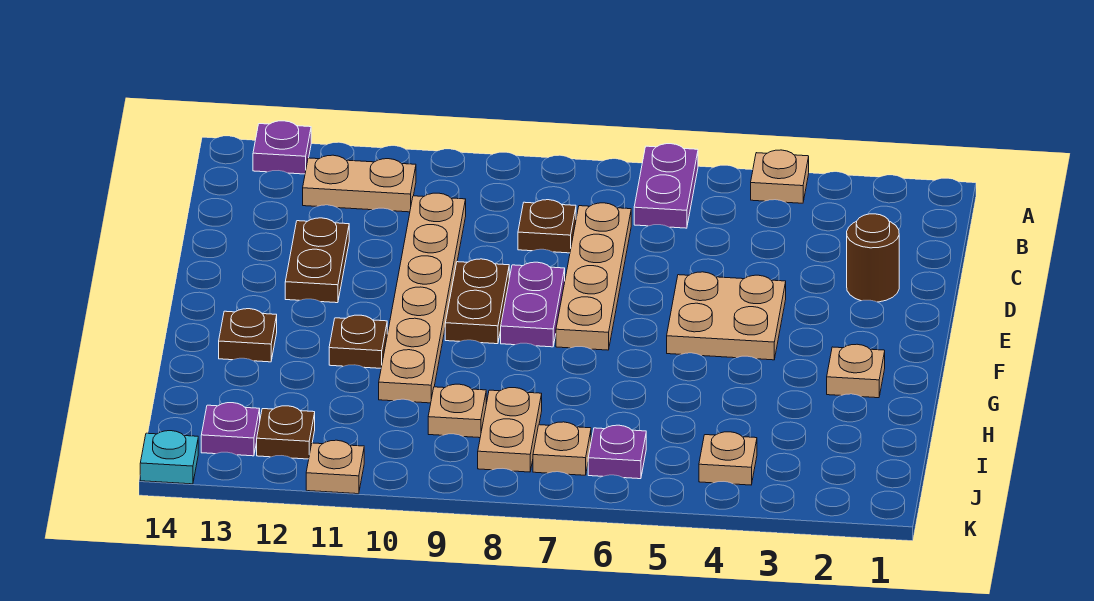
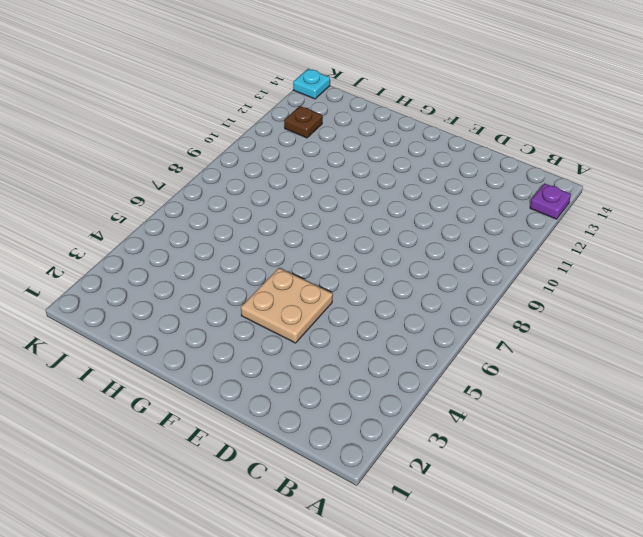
none -> tan plate A4 level 1
none -> purple plate A6:B6 level 1
none -> tan plate B11:B12 level 1

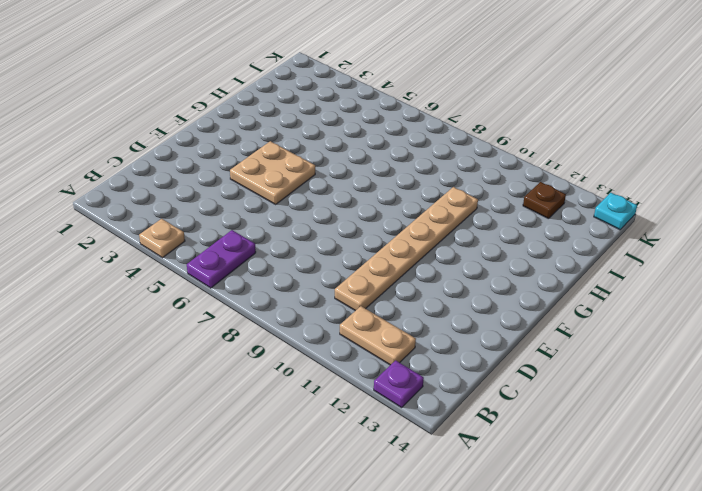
none -> tan plate C7:F7 level 1
none -> brown plate C8 level 1
none -> brown round brick D2 level 1

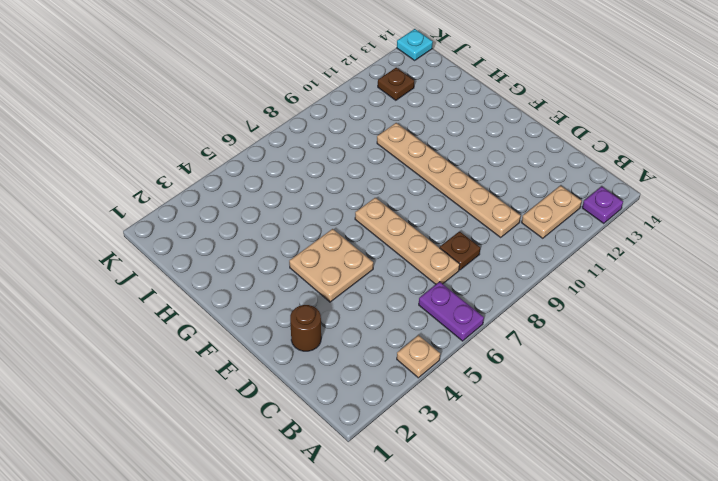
none -> brown plate D12:E12 level 1
none -> purple plate E8:F8 level 1
none -> brown plate E9:F9 level 1

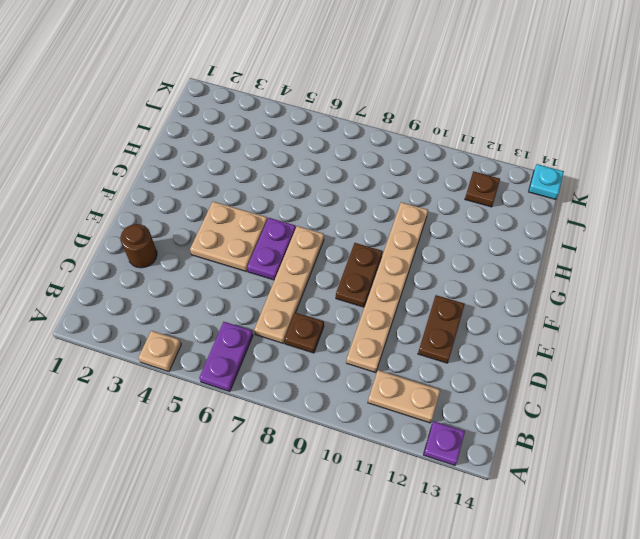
purple plate E6:F6 level 1 -> purple plate E8:F8 level 1
none -> tan plate G2 level 1
none -> brown plate G11 level 1
none -> brown plate G13 level 1

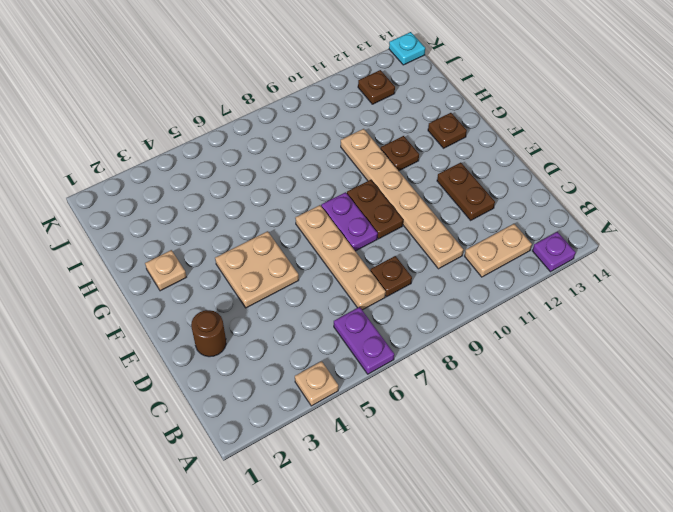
none -> tan plate I8:J8 level 1
none -> tan plate I9 level 1
none -> tan plate J4 level 1

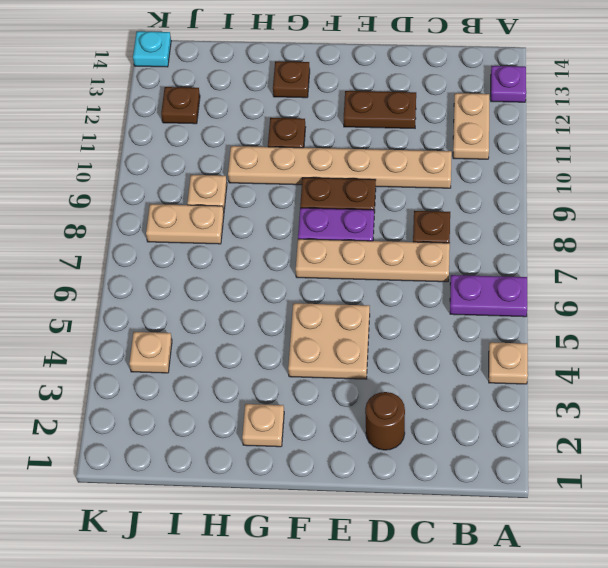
none -> purple plate J6 level 1
none -> tan plate J7 level 1
none -> purple plate J13 level 1

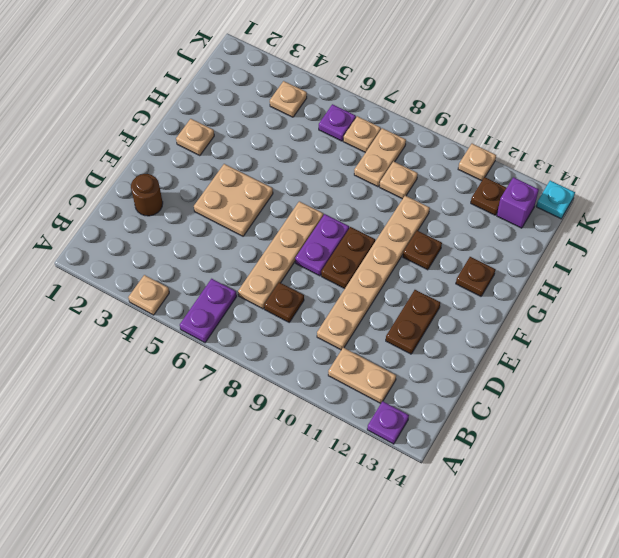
purple brick J13 level 1 -> purple plate J13 level 1

